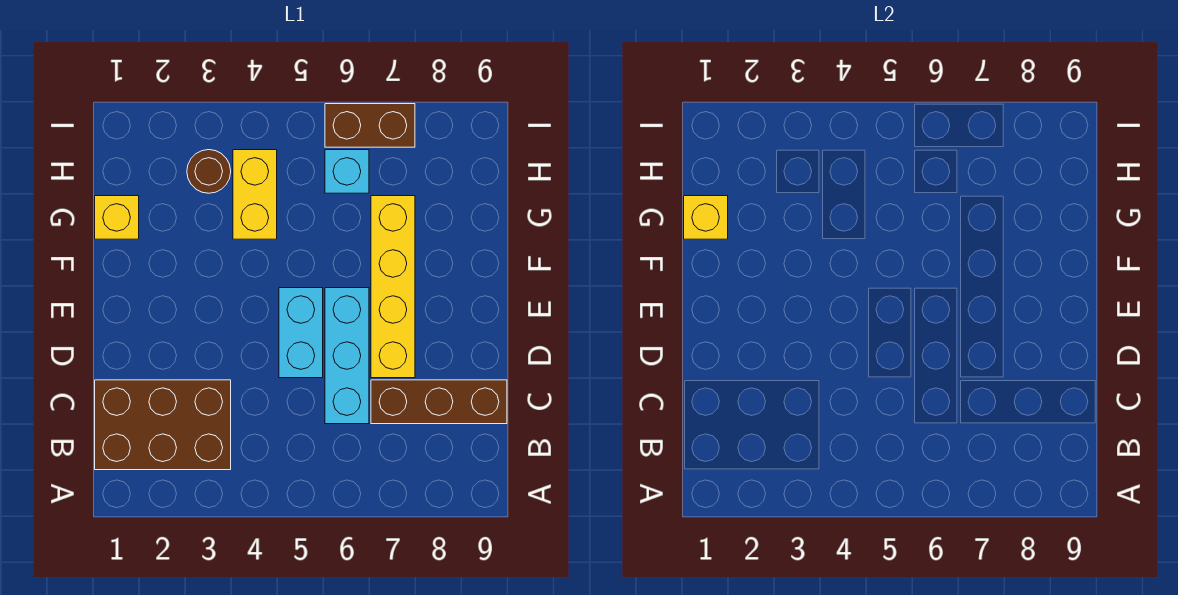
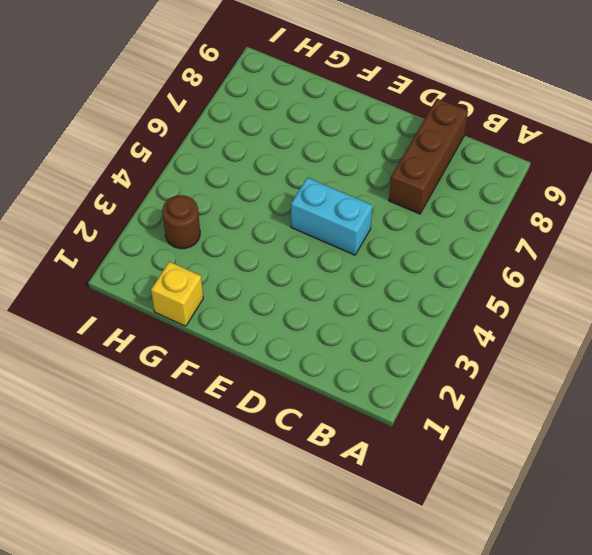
none -> brown brick B1:C3 level 1
none -> cyan brick C6:E6 level 1

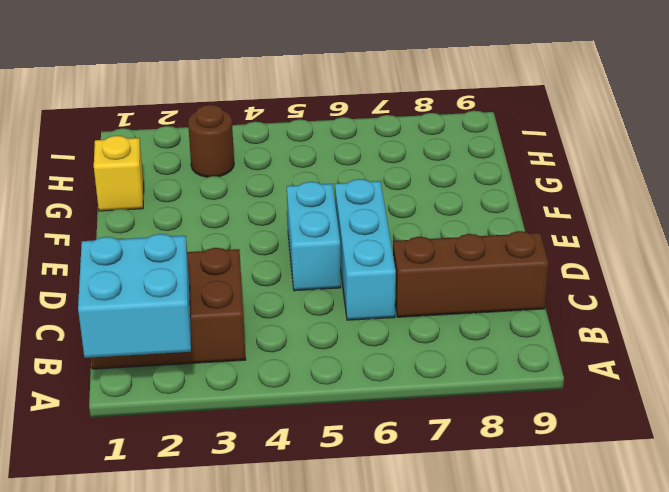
cyan brick A1:B2 level 2 -> none
none -> yellow brick D7:G7 level 1
none -> yellow brick G4:H4 level 1

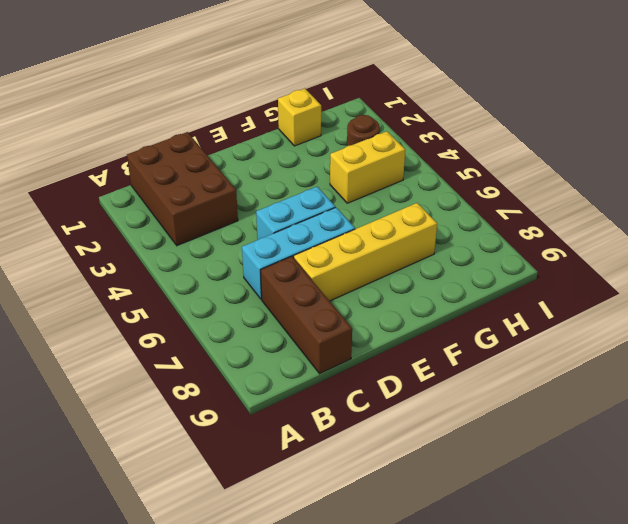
none -> cyan brick H6 level 1
none -> brown brick I6:I7 level 1

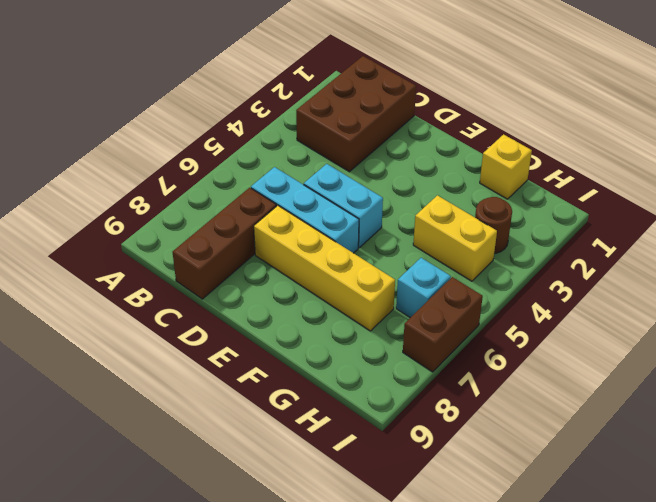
none -> yellow brick G1 level 2

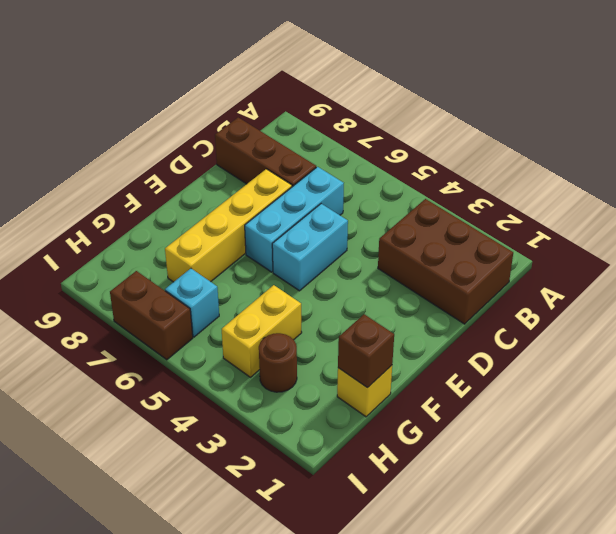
brown brick G1 level 2 -> yellow brick G1 level 2

